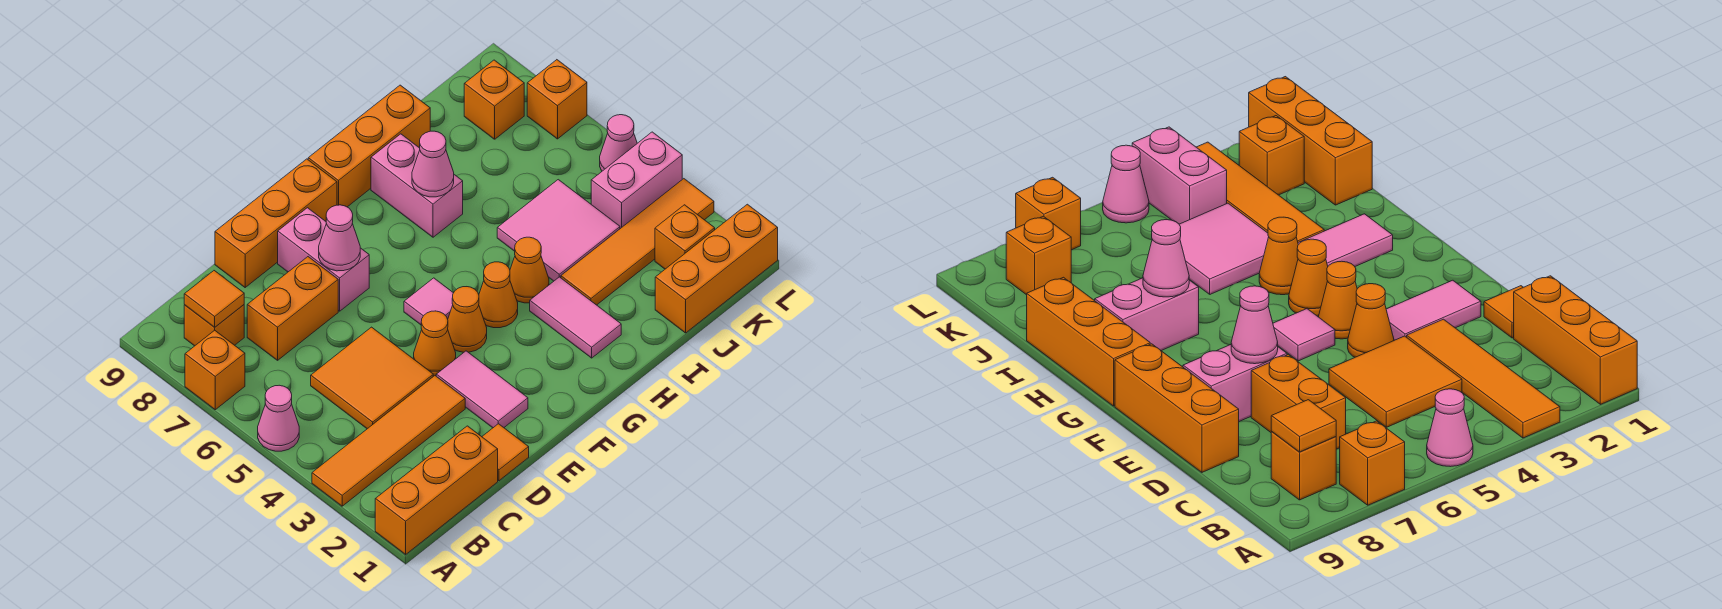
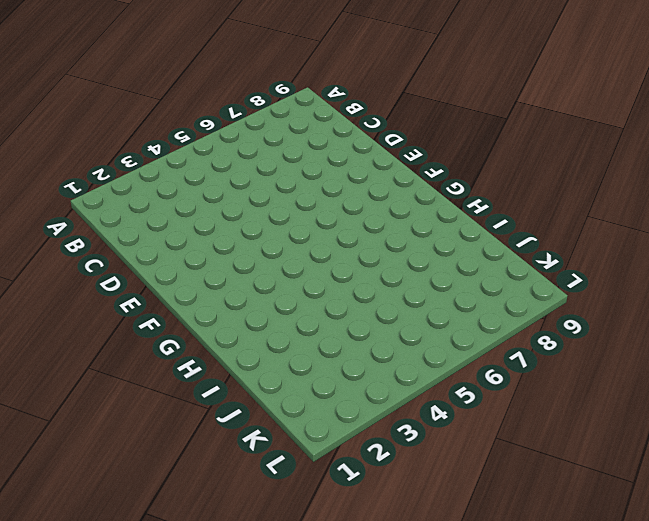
none -> orange brick A1:C1 level 1
none -> orange tile A3:D3 level 1
none -> pink cone A5 level 1
none -> orange brick A7 level 1

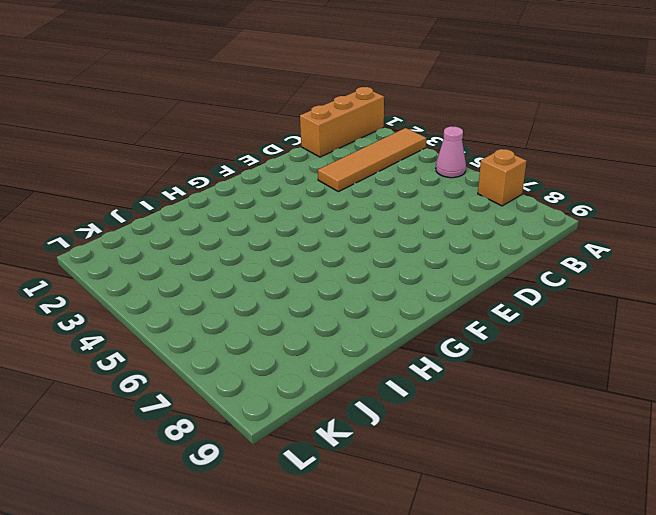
none -> orange brick B8 level 1
none -> orange tile C4:D5 level 1
none -> orange brick C7:D7 level 1
none -> orange tile D1 level 1

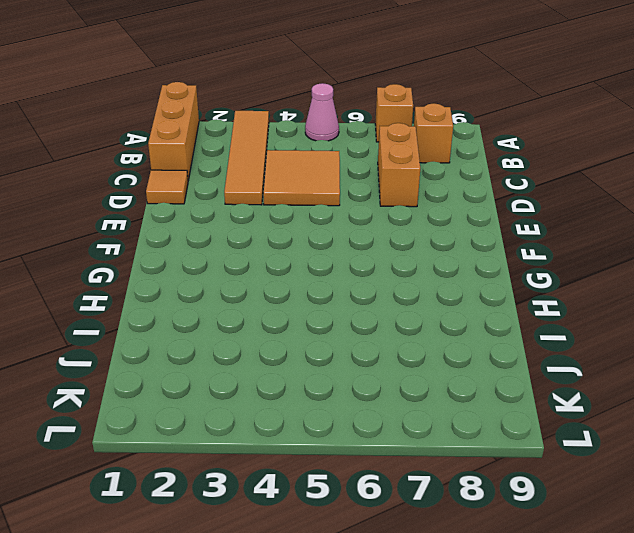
none -> orange brick D9:F9 level 1
none -> pink tile E2:E3 level 1
none -> orange cone E4 level 1
none -> pink brick E7:E8 level 1

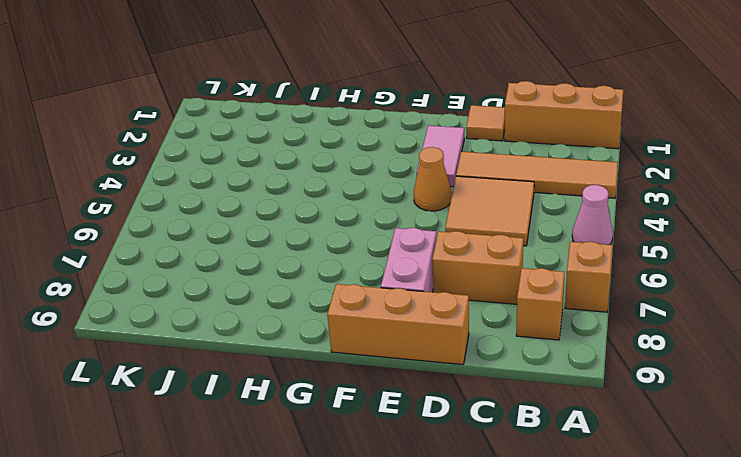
none -> orange cone F4 level 1
none -> pink tile F5 level 1
none -> orange cone G4 level 1
none -> orange brick G9:I9 level 1

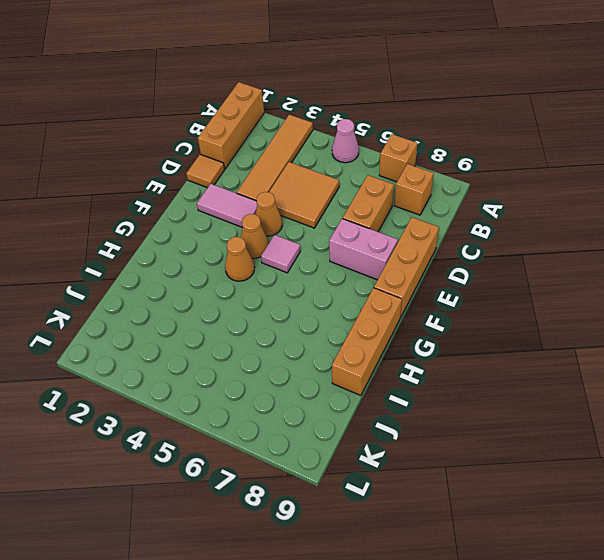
none -> pink tile H2:H3 level 1
none -> orange cone H4 level 1
none -> pink brick H7:H8 level 1
none -> orange tile I3:L3 level 1

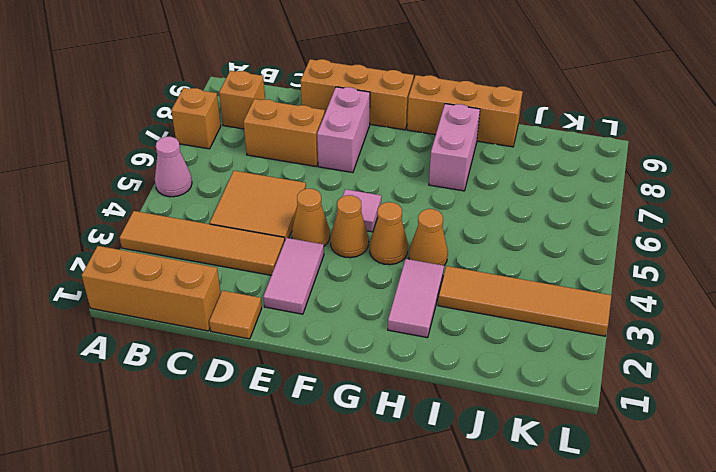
none -> pink tile I4:J5 level 1
none -> orange brick J1:L1 level 1
none -> orange brick K2 level 1
none -> pink brick K4:L4 level 1

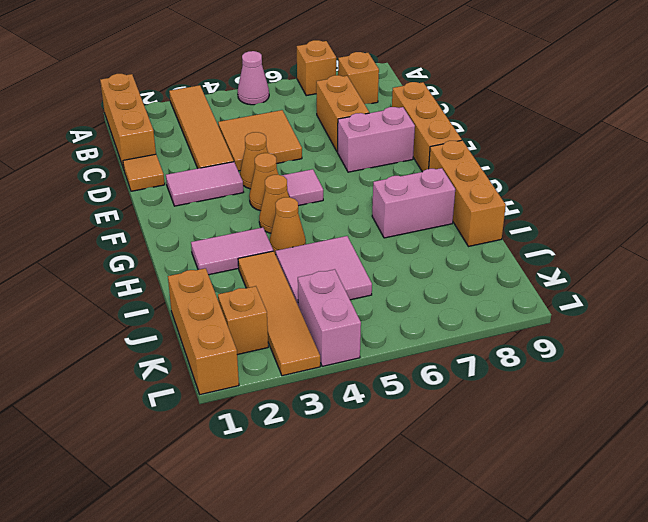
none -> orange brick K8 level 1
none -> pink cone L5 level 1
none -> orange brick L7 level 1
none -> orange tile B8 level 2

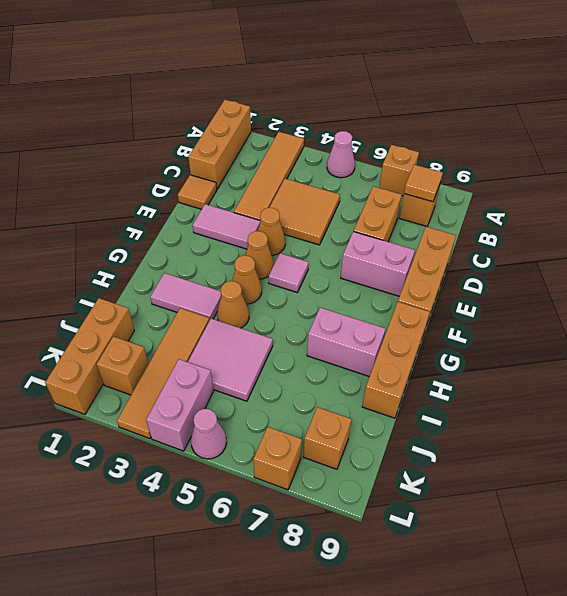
none -> pink cone E7 level 2
none -> pink cone H7 level 2

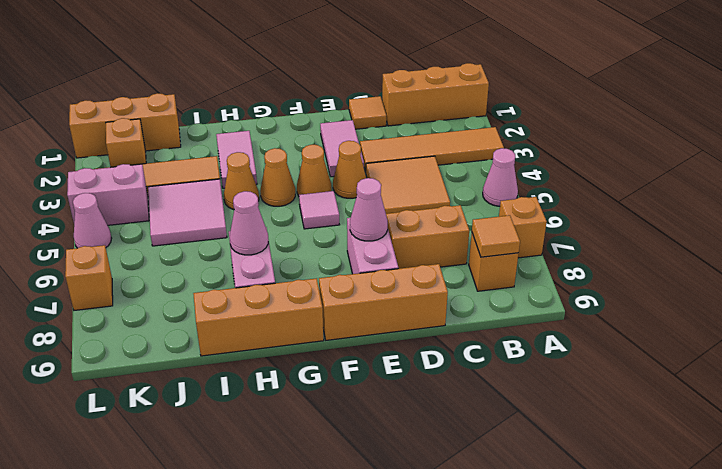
none -> orange brick K8 level 1

